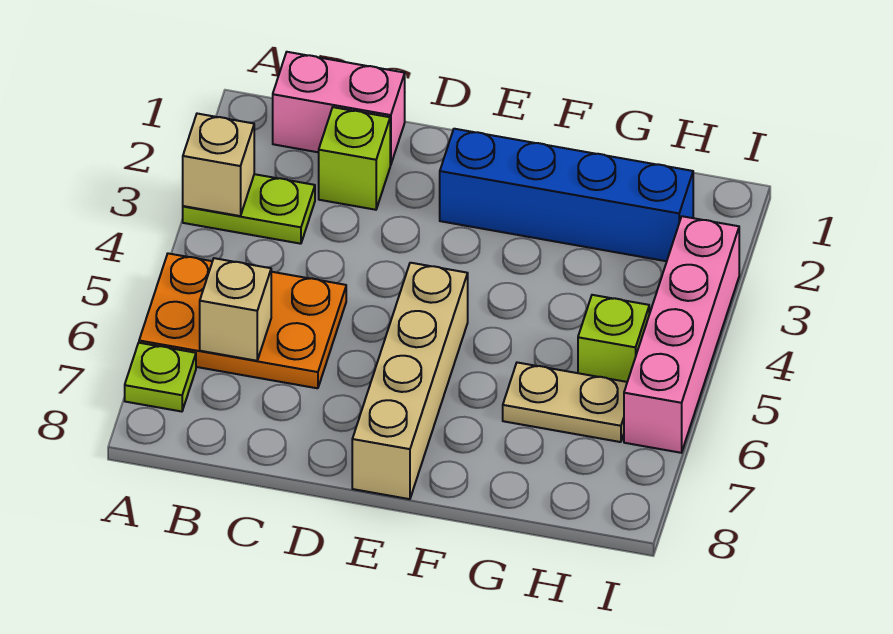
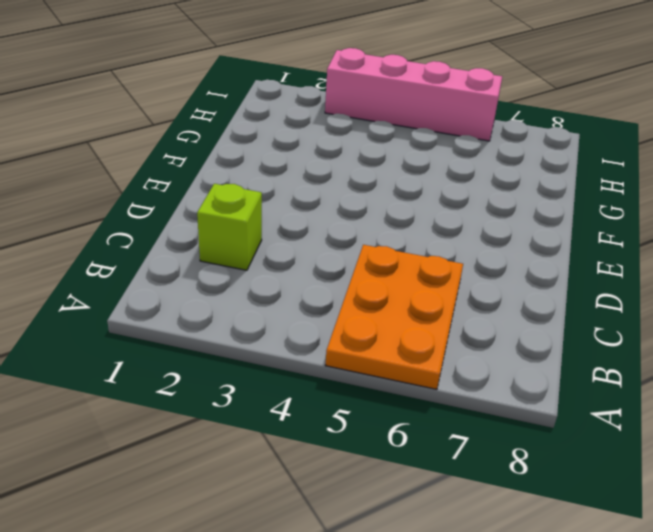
none -> lime plate A3:B3 level 1
none -> lime plate A7 level 1
none -> pink brick B1:C1 level 1

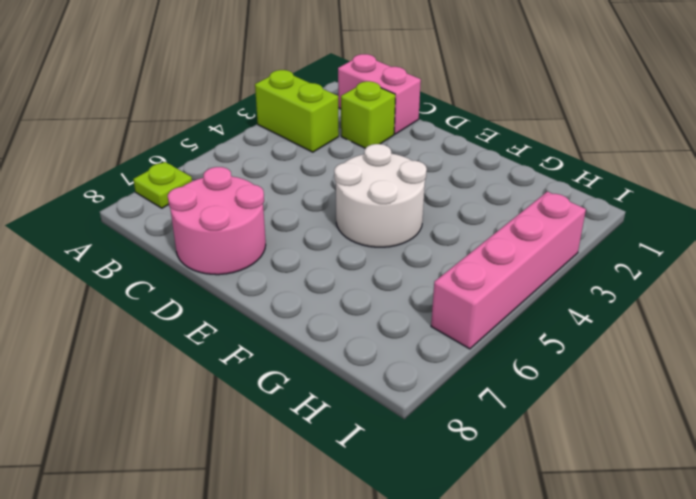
lime brick A3:B3 level 1 -> lime plate A3:B3 level 1
pink round brick C7:D8 level 1 -> none
white round brick E4:F5 level 1 -> tan brick E5:E8 level 1
none -> orange plate A5:C6 level 1
none -> blue brick E2:H2 level 1
none -> tan plate G6:H6 level 1

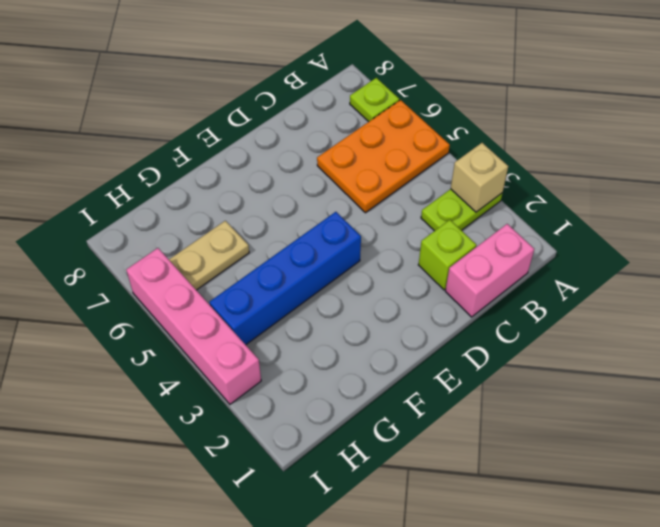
blue brick E4:H4 level 1 -> blue brick E2:H2 level 1
none -> tan brick E5:E8 level 1
none -> lime brick H5 level 1
none -> tan brick B6 level 2

